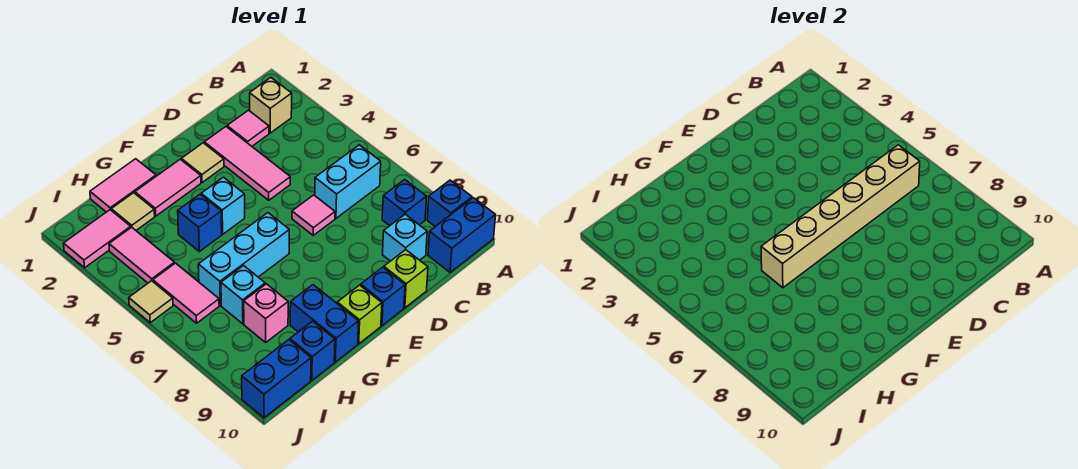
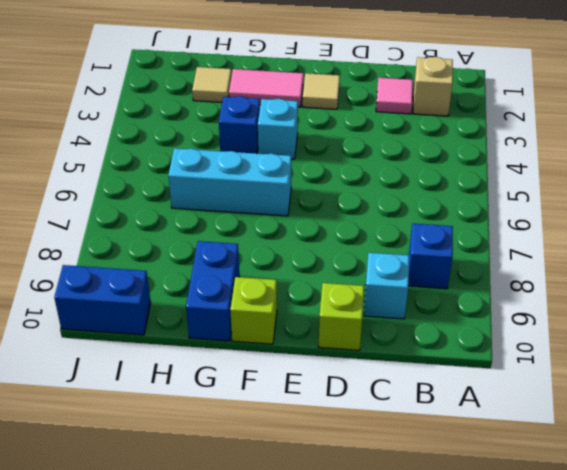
none -> blue brick A9 level 1
none -> blue brick A10:B10 level 1
none -> cyan brick B6:C6 level 1

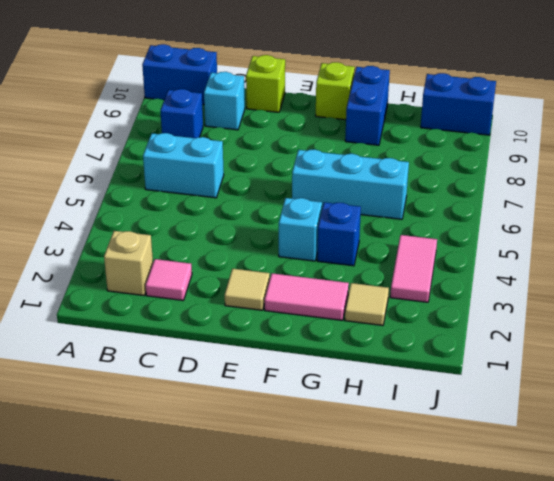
none -> blue brick A9 level 1
none -> pink tile D2:D4 level 1
none -> pink tile D6 level 1

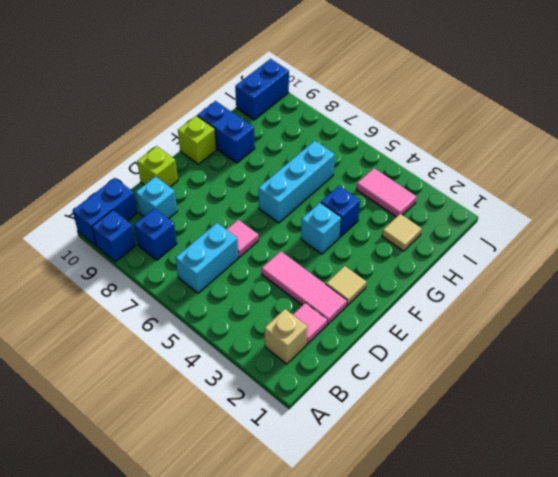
none -> blue brick E10 level 1
none -> pink tile F2:G2 level 1
none -> pink tile G1:H1 level 1

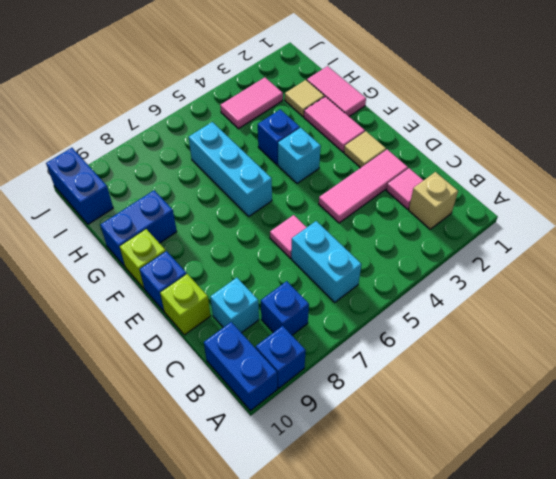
none -> cyan brick H7 level 1
none -> pink brick H8 level 1
none -> blue brick H10 level 1

